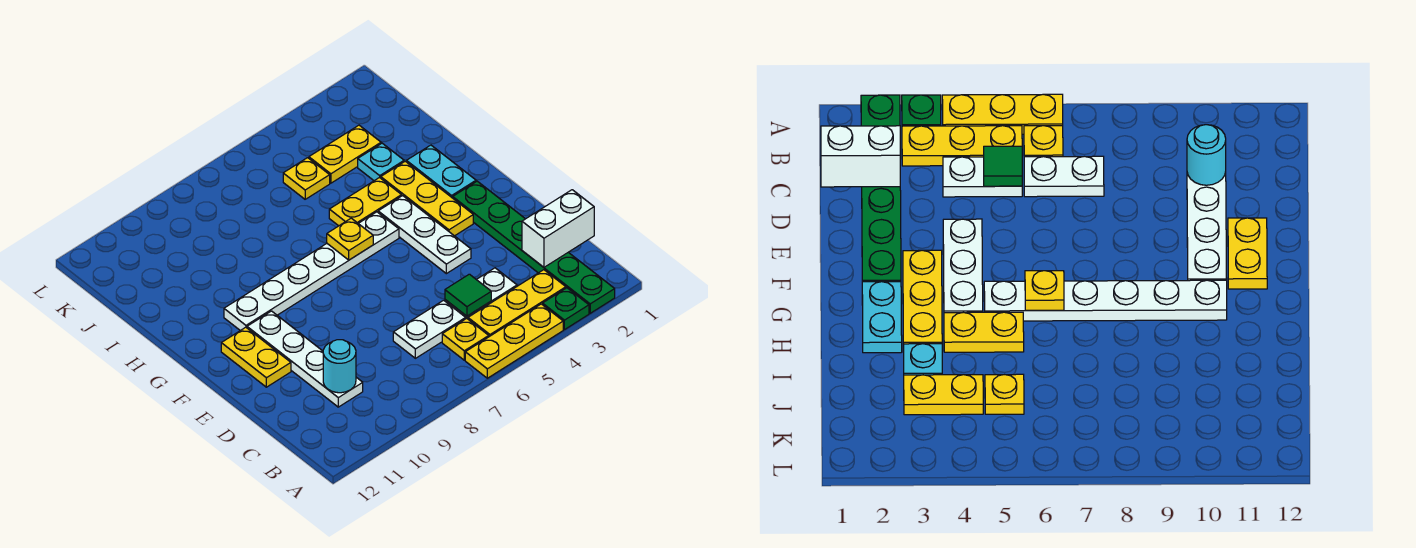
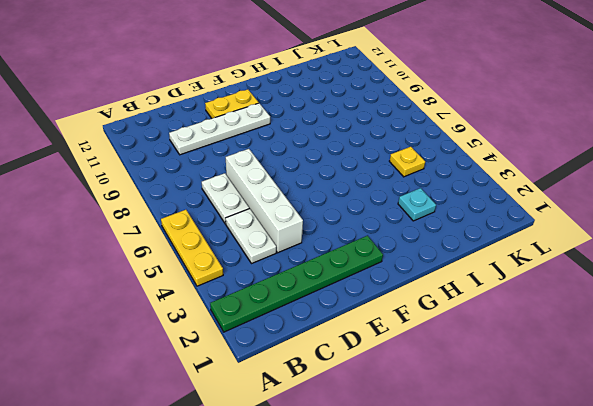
white brick D4:D7 level 1 -> none
none -> green plate A3 level 1
none -> yellow plate B3:B5 level 1
none -> yellow plate B6 level 1

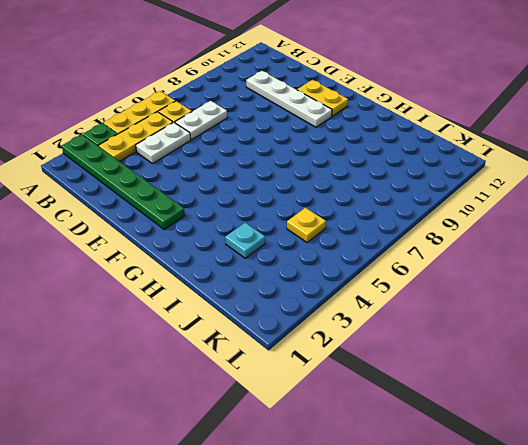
none -> white plate E4:G4 level 1
none -> yellow plate F3:H3 level 1
none -> cyan plate G2:H2 level 1

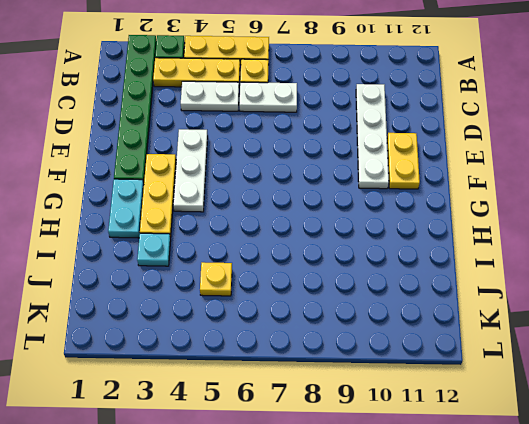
none -> white plate G5:G10 level 1
none -> yellow plate H4:H5 level 1
none -> yellow plate J3:J4 level 1

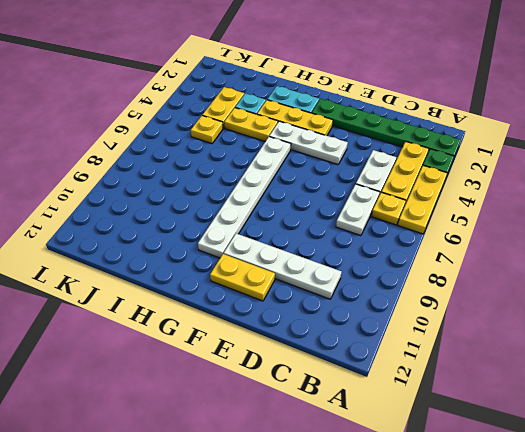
yellow plate H4:I4 level 1 -> yellow plate H4:H5 level 1
none -> white brick C1:C2 level 2
none -> green tile C5 level 2
none -> cyan round brick C10 level 2

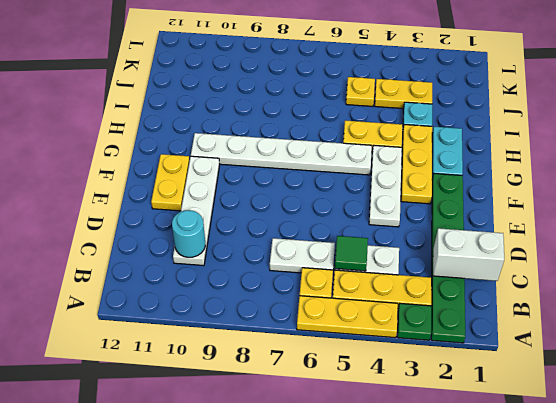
none -> yellow plate G6 level 2

